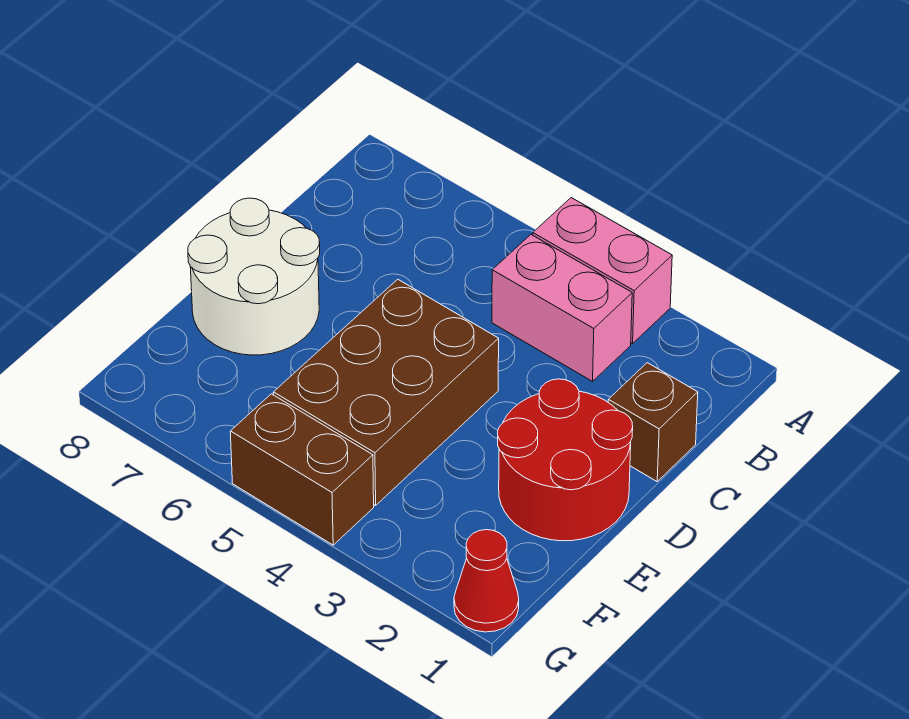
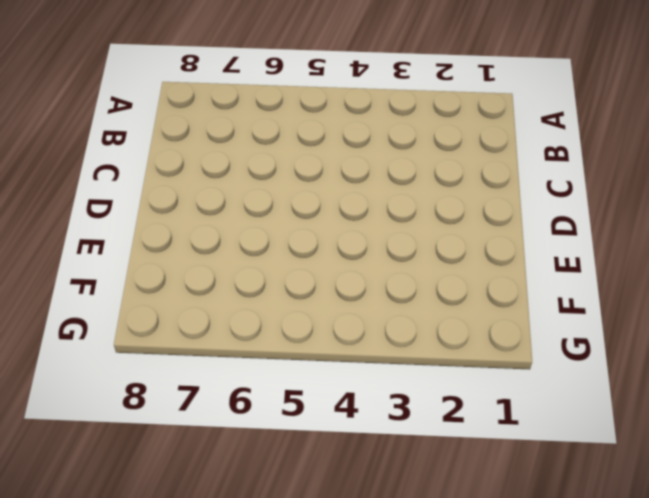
none -> pink brick A3:A4 level 1
none -> pink brick B3:B4 level 1

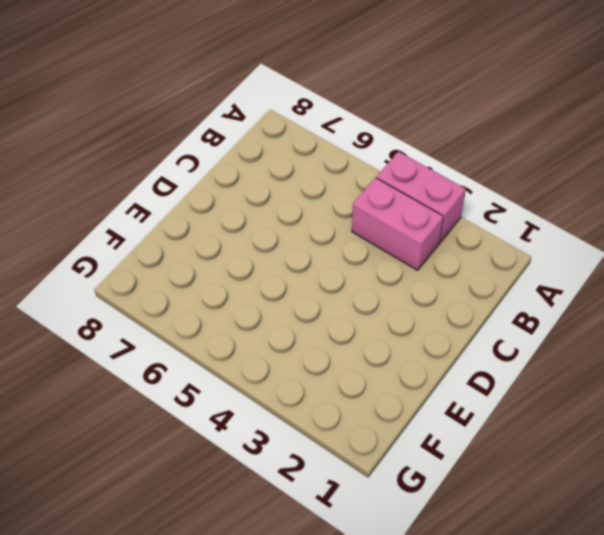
none -> brown brick C1 level 1
none -> red round brick D1:E2 level 1

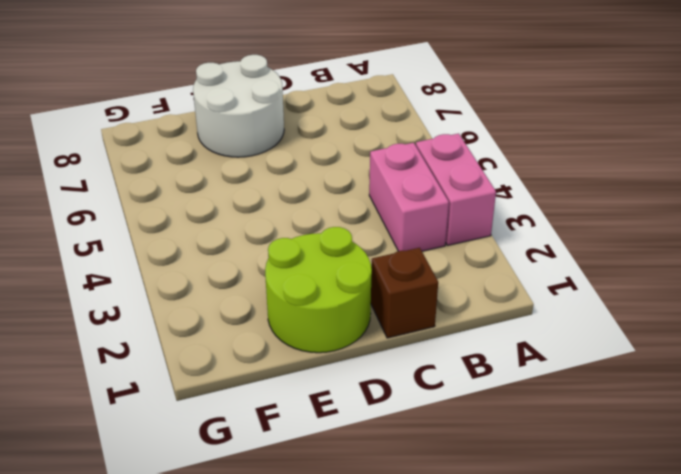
lime round brick D1:E2 level 1 -> red round brick D1:E2 level 1
none -> brown brick D4:F5 level 1
none -> red cone G1 level 1

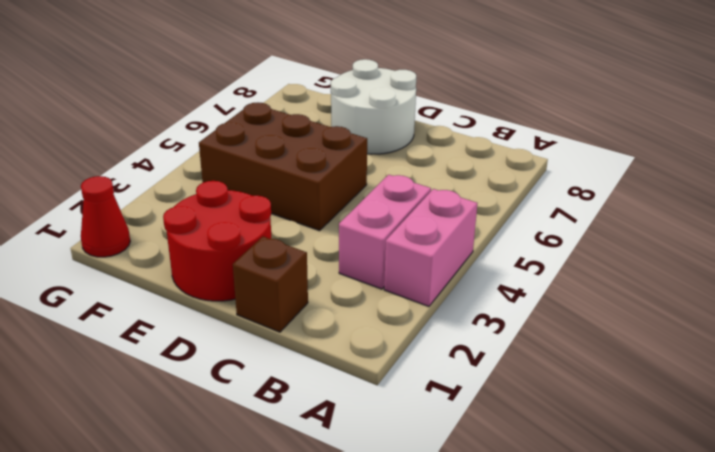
none -> brown brick G4:G5 level 1

